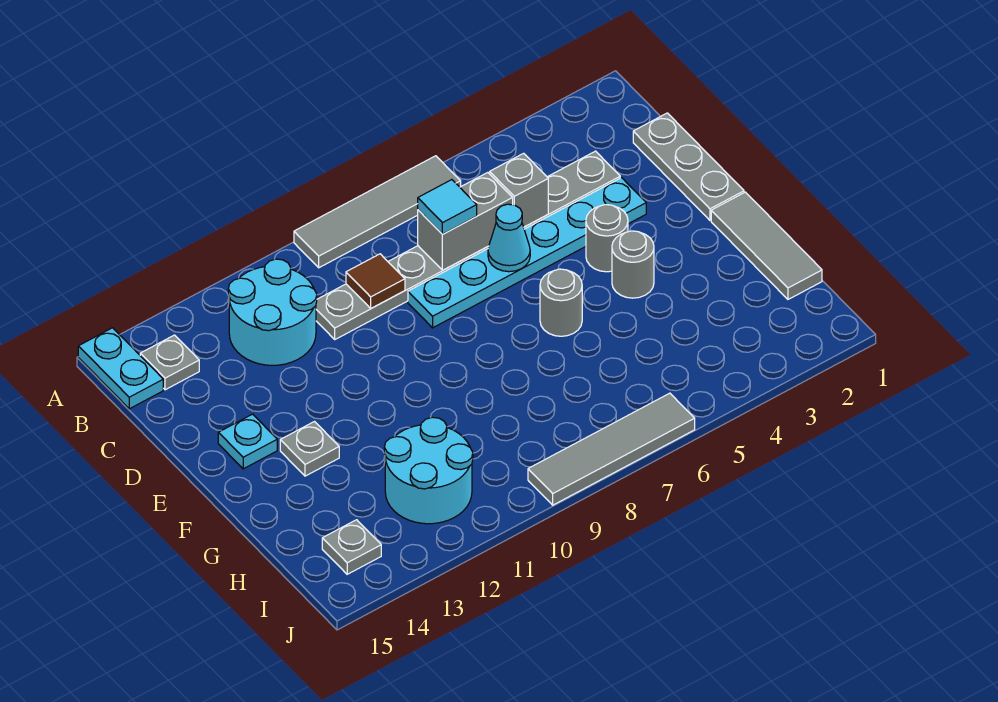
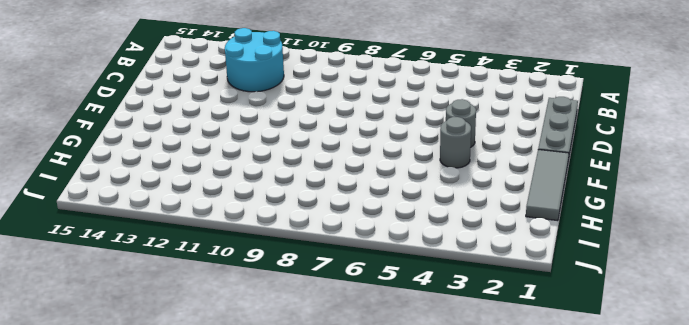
none -> grey tile A6:A9 level 1
none -> cyan plate A15:B15 level 1
none -> grey plate B14 level 1

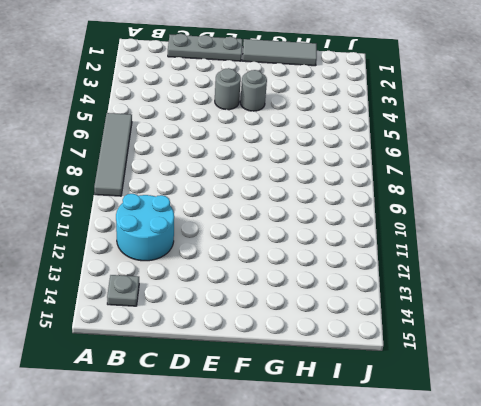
none -> cyan plate A15:B15 level 1
none -> grey plate C3:C10 level 1
none -> cyan plate D3:D8 level 1

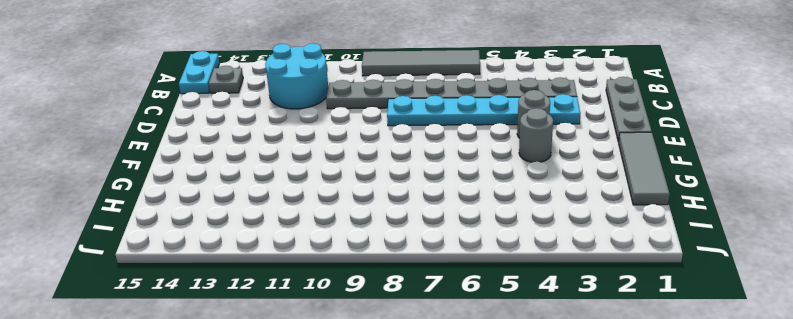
none -> cyan plate E14 level 1
none -> grey round brick F6 level 1
none -> grey plate F13 level 1

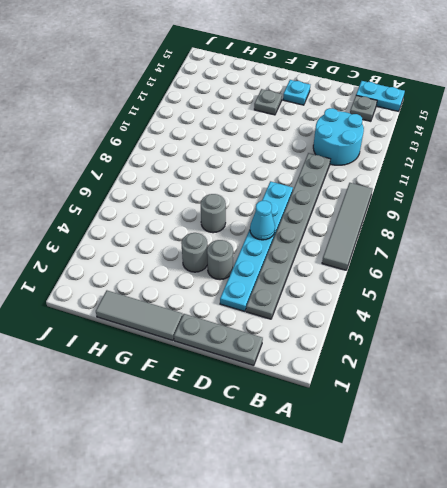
none -> cyan round brick H11:I12 level 1
none -> grey plate I14 level 1
none -> grey tile J6:J9 level 1

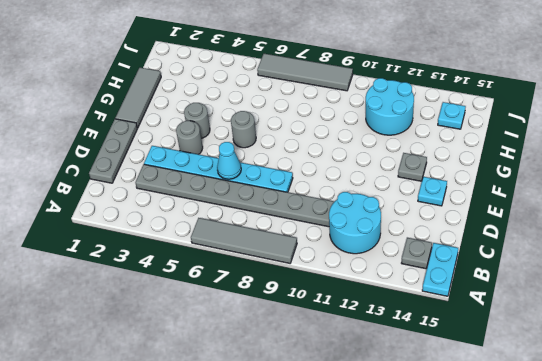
cyan plate I14 level 1 -> grey plate I14 level 1
none -> grey brick C5 level 2
none -> grey brick C6:C7 level 2
none -> brown tile C9 level 2

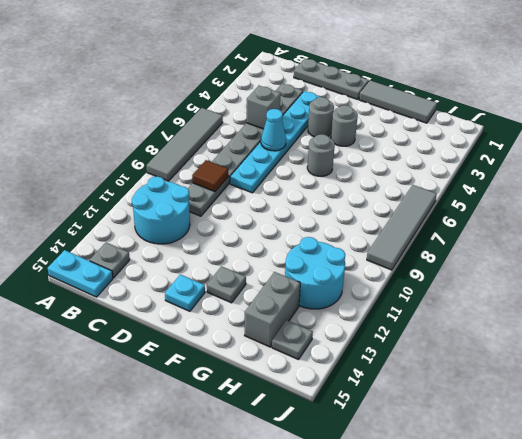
grey brick H13:H14 level 1 -> grey brick C6:C7 level 2
none -> cyan tile C7 level 3

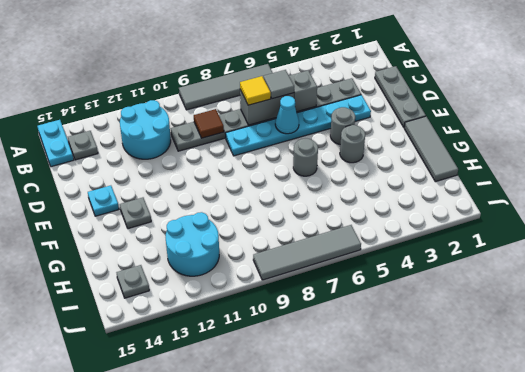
grey tile C6 level 3 -> none
yellow tile C7 level 3 -> cyan tile C7 level 3

